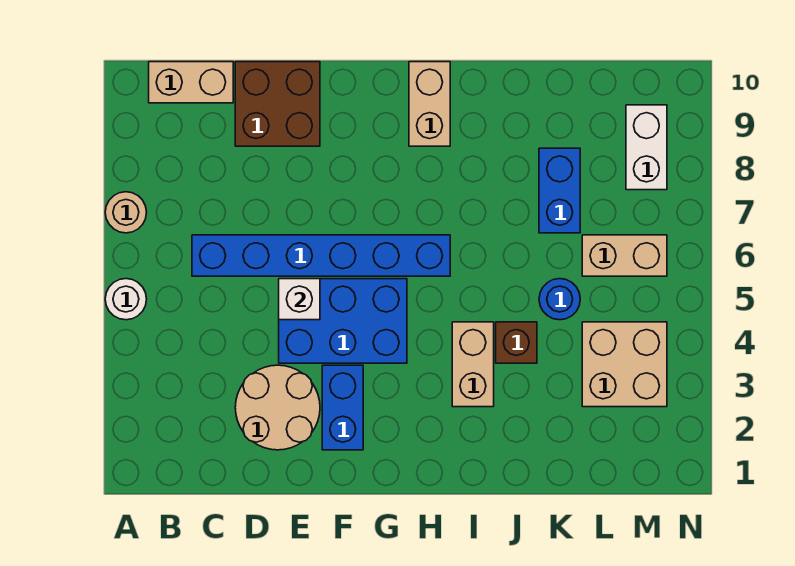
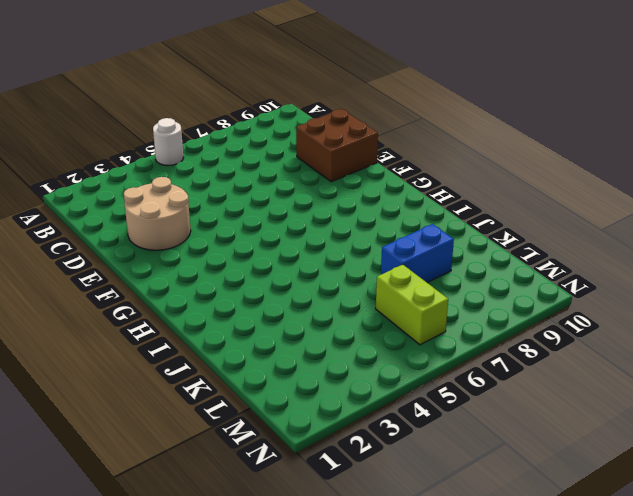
lime brick L6:M6 level 1 -> tan brick L6:M6 level 1
none -> tan round brick A7 level 1
none -> tan brick B10:C10 level 1
none -> blue brick C6:H6 level 1

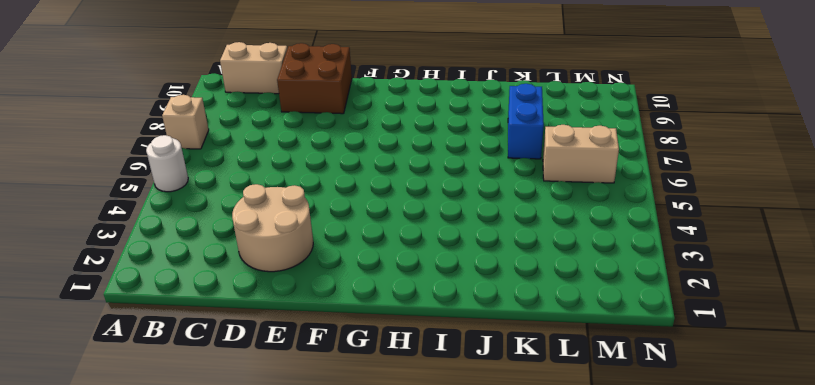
tan brick A7 level 1 -> tan round brick A7 level 1
none -> blue brick C6:H6 level 1
none -> blue brick E4:G5 level 1
none -> blue brick F2:F3 level 1

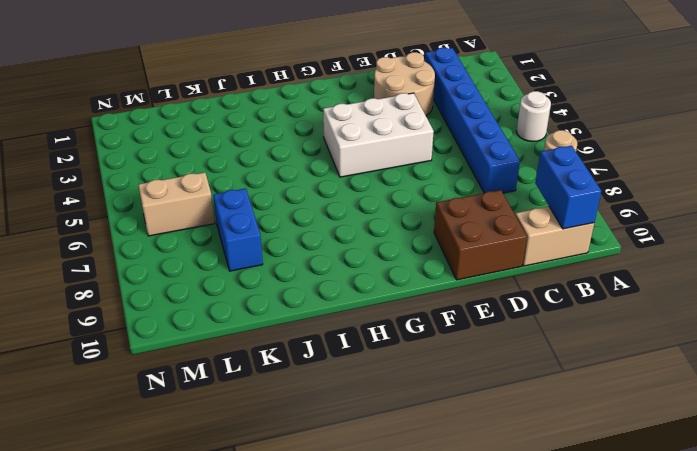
blue brick B9:B10 level 2 -> blue brick F2:F3 level 1
blue brick C2:C7 level 1 -> blue brick C6:H6 level 1
white brick E4:G5 level 1 -> blue brick E4:G5 level 1
none -> tan brick H9:H10 level 1
none -> tan brick I3:I4 level 1
none -> brown brick J4 level 1

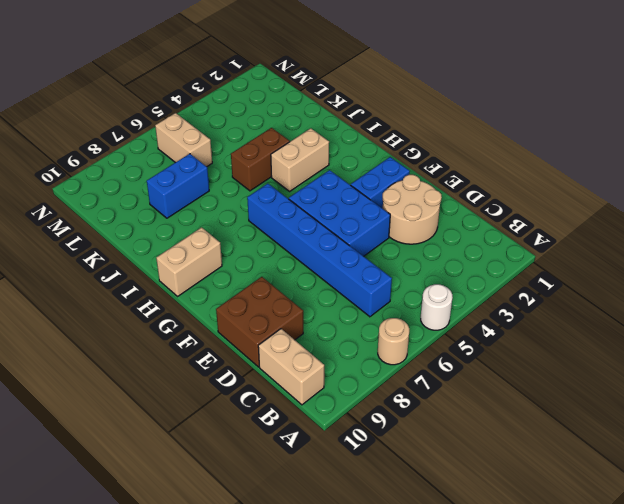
brown brick J4:J5 level 1 -> brown brick J4 level 1
none -> blue round brick K5 level 1
none -> tan brick L3:M4 level 1
none -> white brick M8:M9 level 1

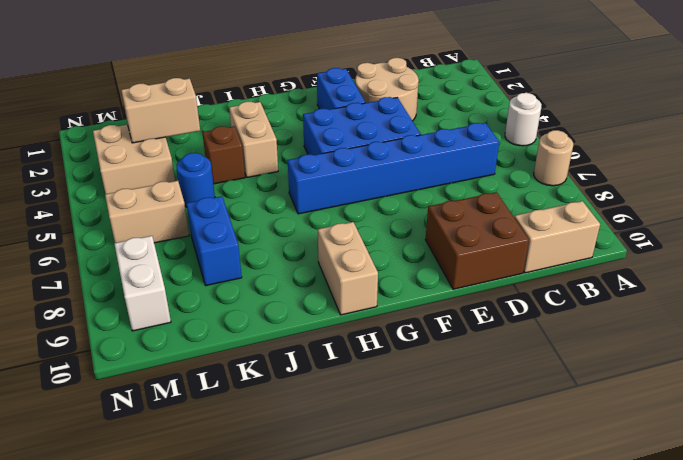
tan brick K3:L3 level 2 -> none
none -> white brick E5 level 2

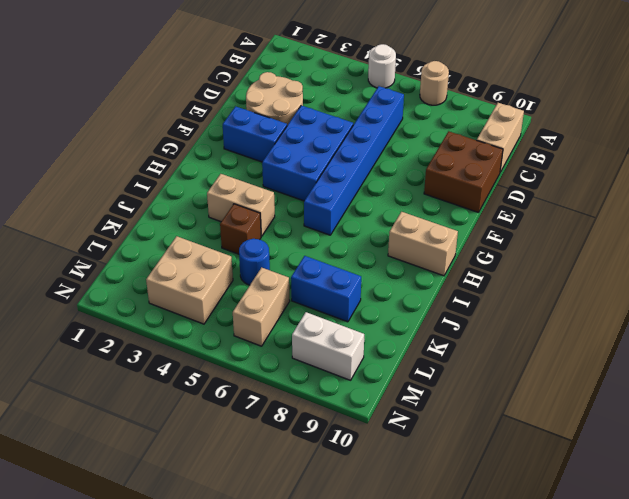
none -> white brick E5 level 2

